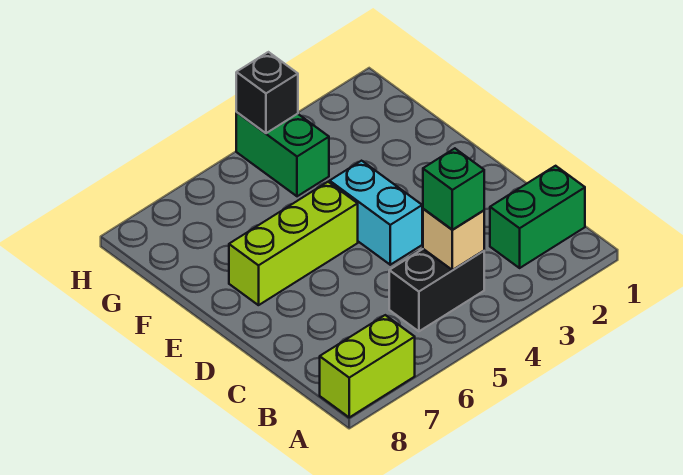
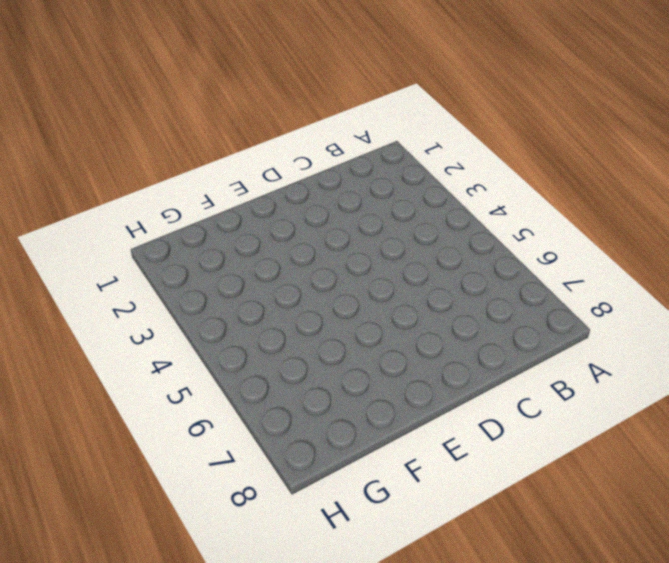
none -> lime brick A7:A8 level 1
none -> green brick B1:B2 level 1

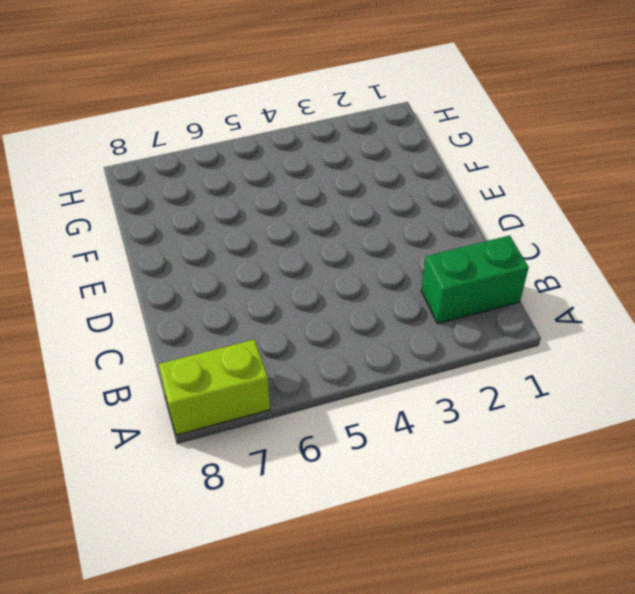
none -> black brick B4:B5 level 1
none -> cyan brick D4:E4 level 1

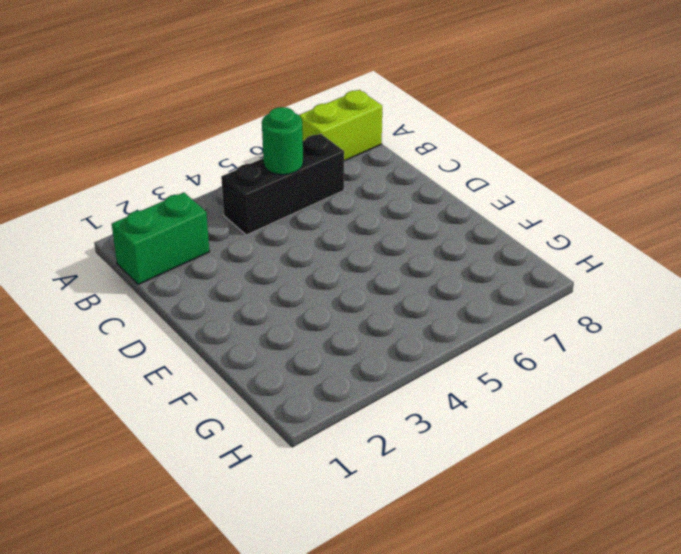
black brick B4:B6 level 1 -> black brick B4:B5 level 1
green round brick B5 level 2 -> none
none -> cyan brick D4:E4 level 1
none -> lime brick E5:E7 level 1

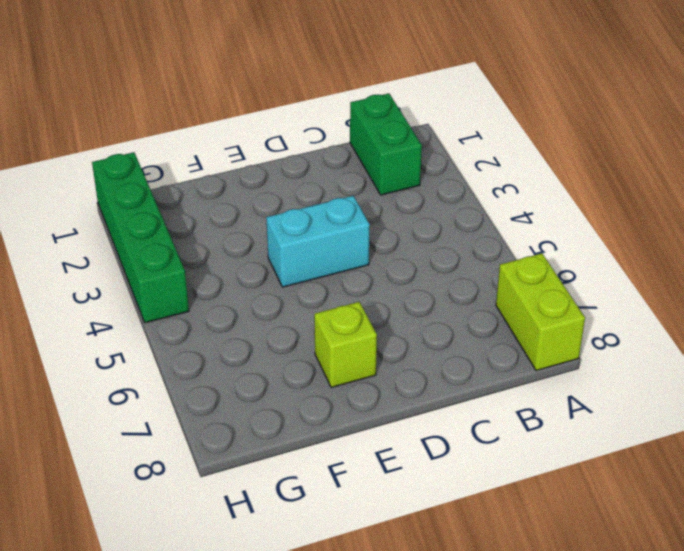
lime brick E7 level 1 -> lime brick E5:E7 level 1
green brick H1:H4 level 1 -> green brick G4:H4 level 1
none -> black brick B4:B5 level 1
none -> tan brick B4 level 2

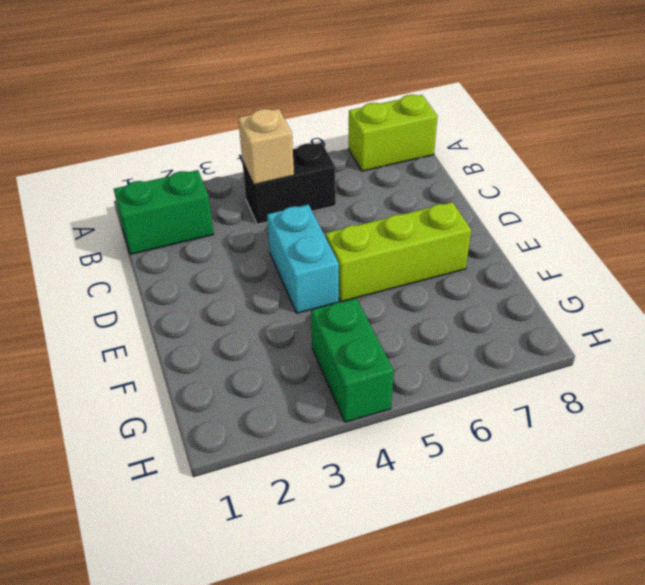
none -> black brick H4 level 2
none -> green brick B4 level 3

